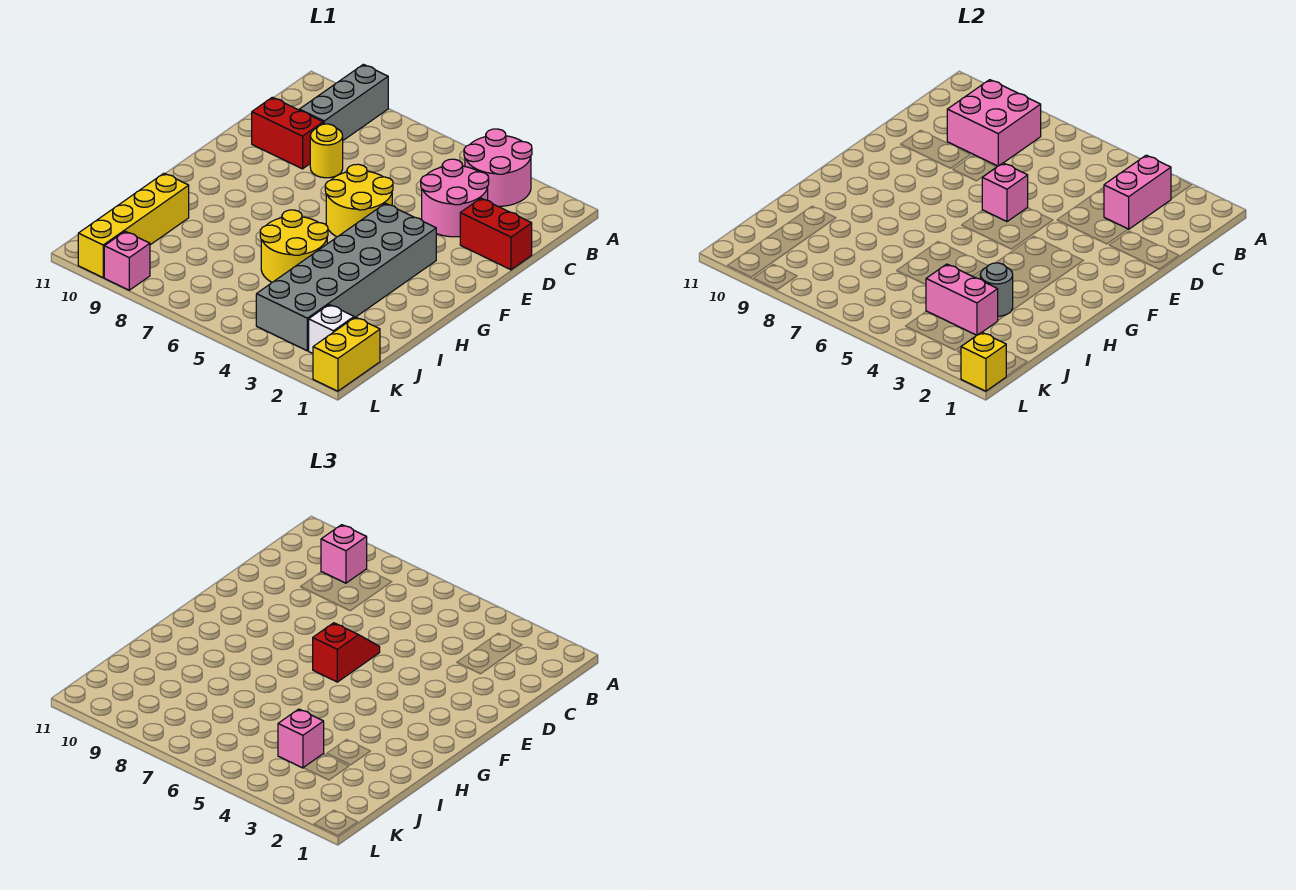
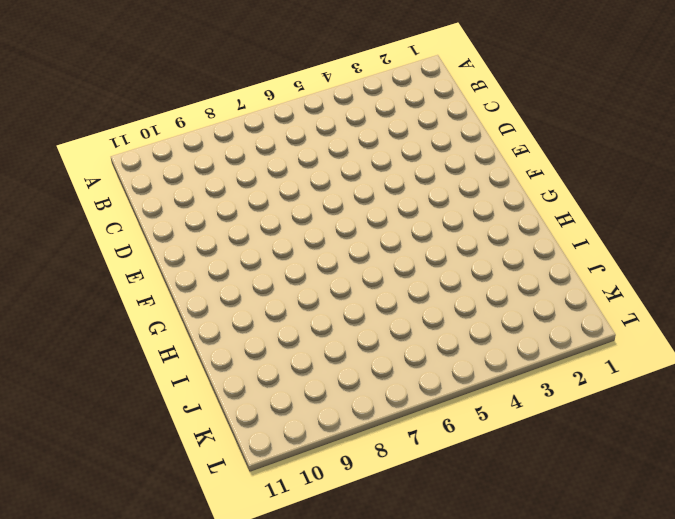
none -> pink round brick A3:B4 level 1
none -> grey brick A9:C9 level 1
none -> pink round brick C3:D4 level 1

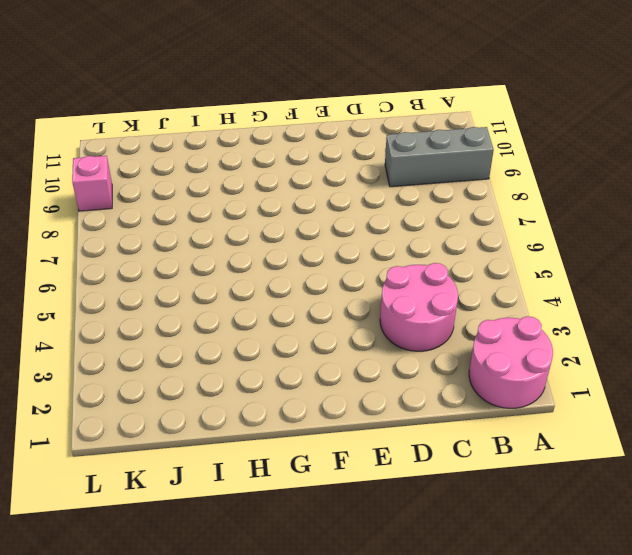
pink round brick A1:B2 level 1 -> pink round brick A3:B4 level 1
none -> red brick D1:D2 level 1
none -> yellow round brick D8 level 1
none -> red brick D9:D10 level 1

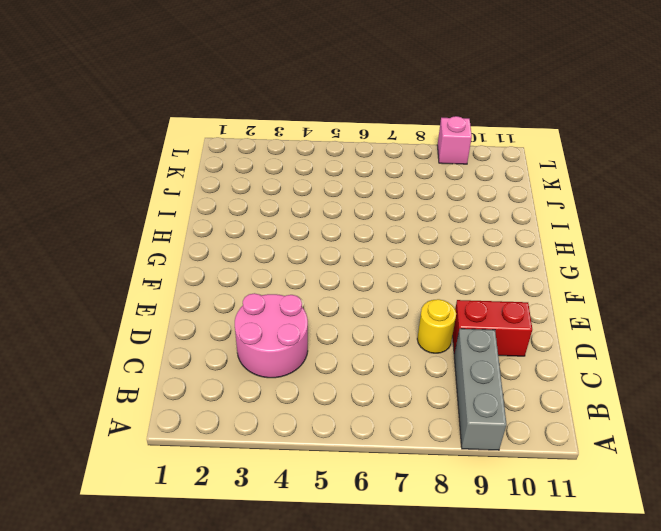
none -> pink round brick A3:B4 level 1
none -> red brick D1:D2 level 1
none -> yellow round brick E5:F6 level 1

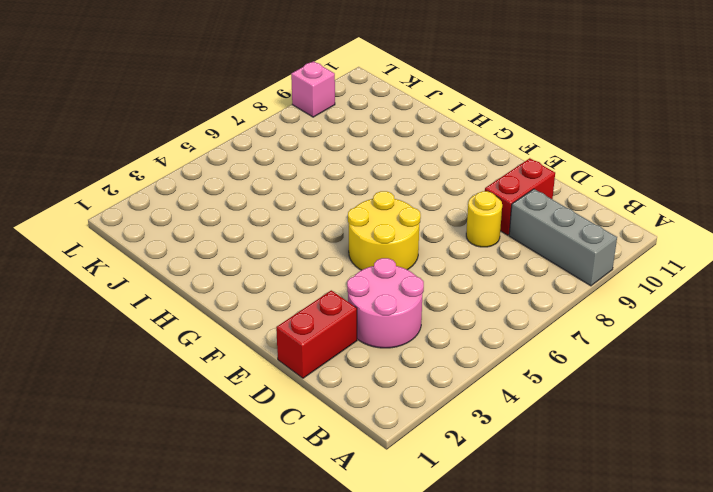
none -> pink round brick A3:B4 level 1
none -> grey brick F3:K4 level 1
none -> yellow round brick H5:I6 level 1

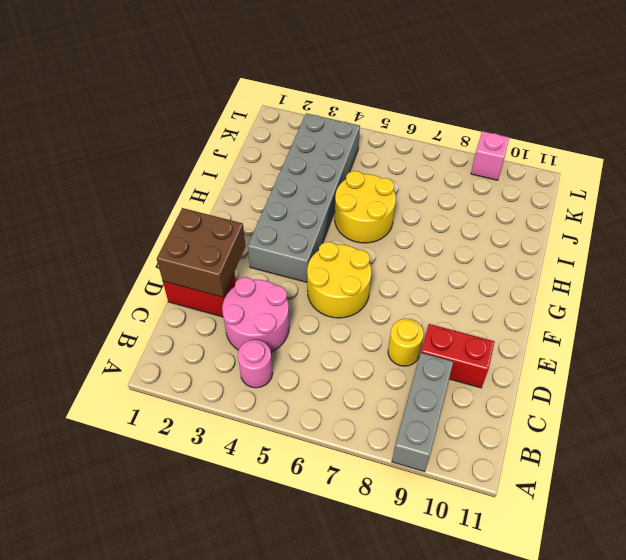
pink round brick B4 level 1 -> pink round brick A3:B4 level 1
brown brick D1:E2 level 2 -> none
none -> yellow brick I10:L10 level 1
none -> yellow brick K1:L1 level 1
none -> white brick K2 level 1

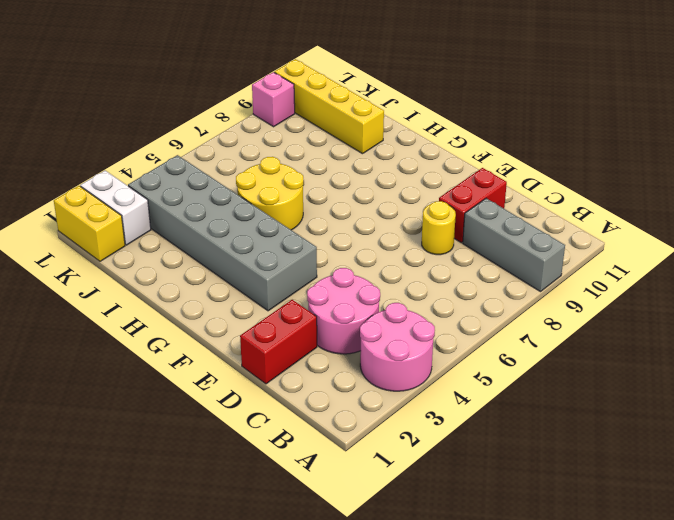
white brick K2:L2 level 1 -> white brick K2 level 1
none -> yellow round brick E5:F6 level 1
none -> pink brick B3:C3 level 2
none -> pink brick B8:C9 level 2

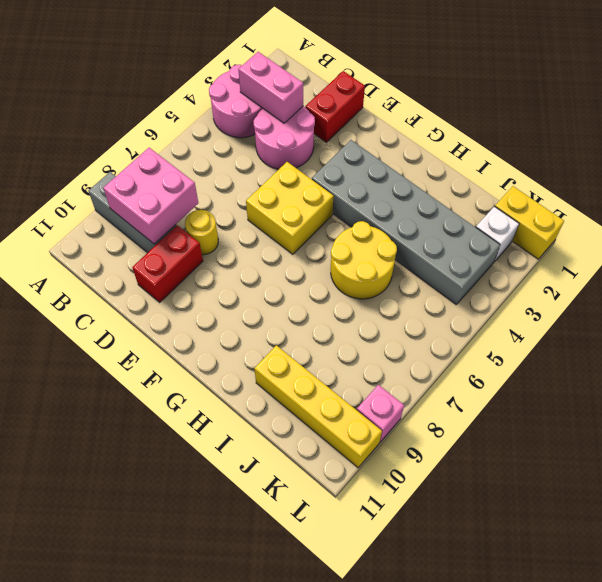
yellow brick E5:F6 level 1 -> yellow round brick E5:F6 level 1
none -> pink brick E6 level 2
none -> grey round brick I3 level 2
none -> pink brick J3:J4 level 2

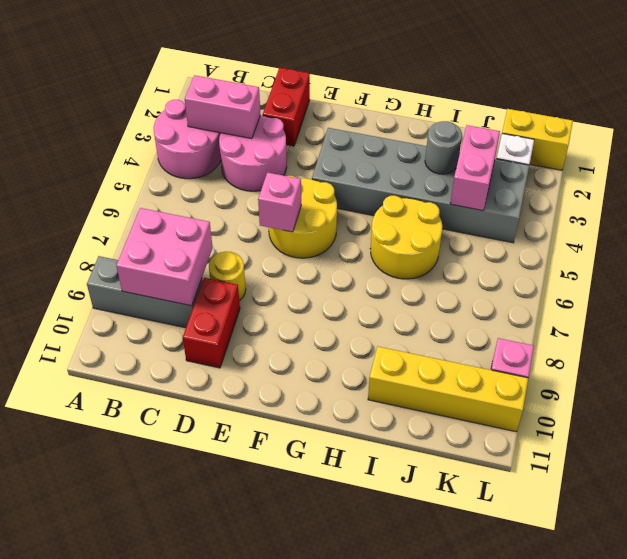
none -> yellow brick L1 level 2
none -> pink brick B9 level 3
none -> red slope E6:F6 level 3 top F

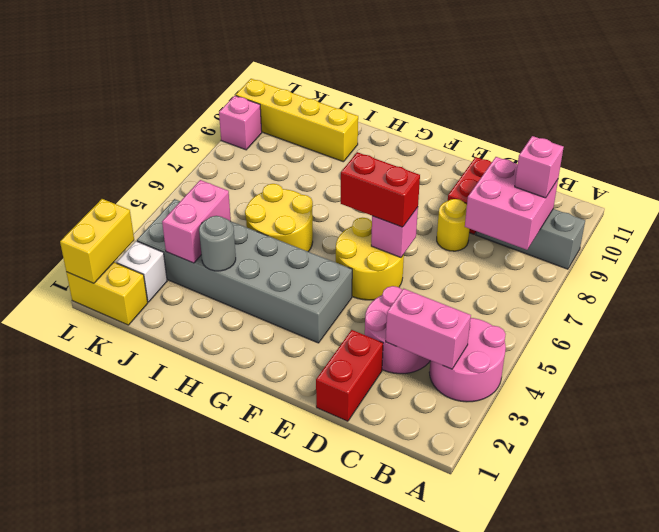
red brick E6:F6 level 3 -> red slope E6:F6 level 3 top F
yellow brick L1:L2 level 2 -> yellow brick L1 level 2
none -> pink brick J4 level 3

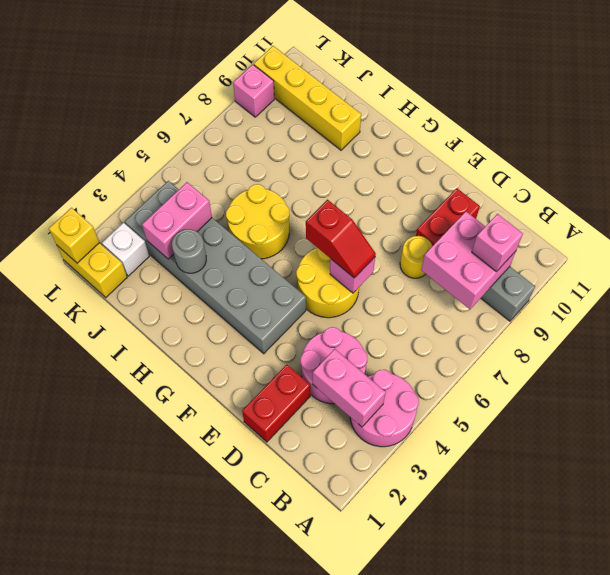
none -> pink brick J4 level 3

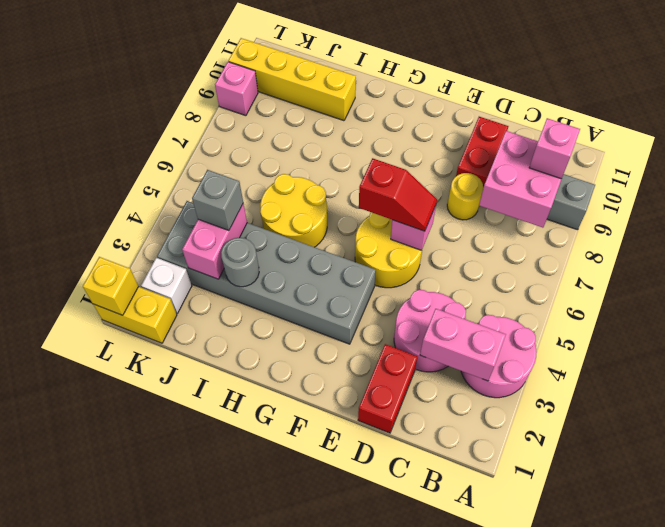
grey brick J4 level 3 -> pink brick J4 level 3

